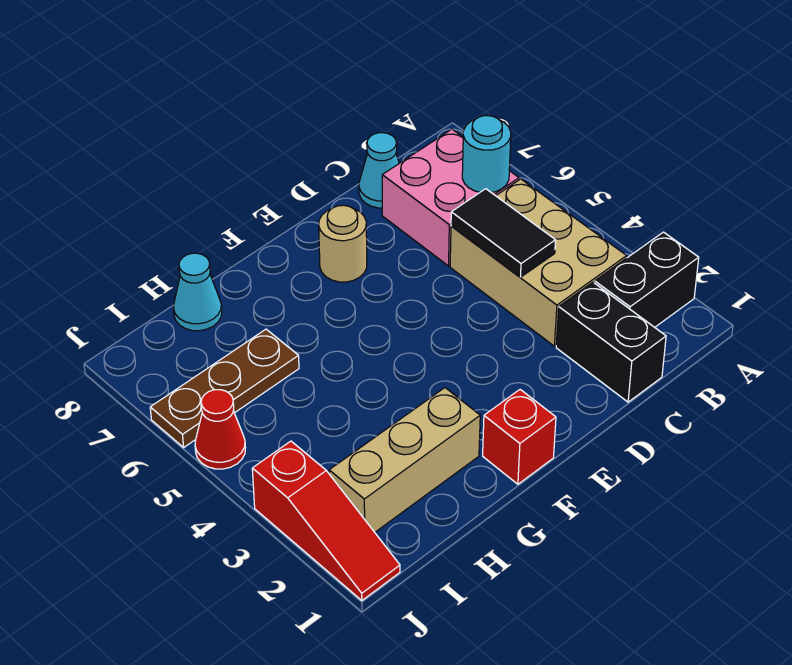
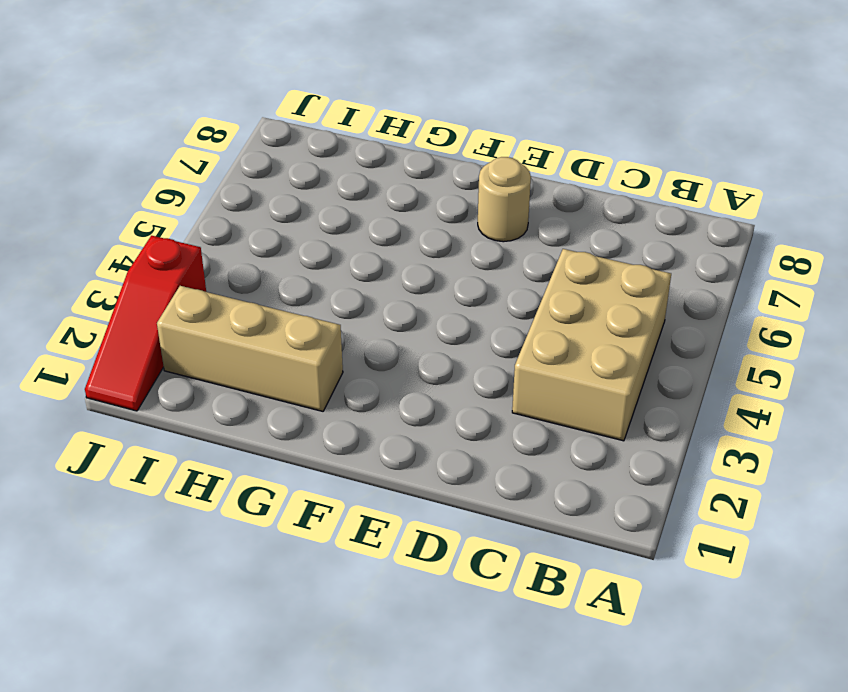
none -> black brick A2:B2 level 1
none -> pink brick B6:C7 level 1
none -> black brick C1:C2 level 1

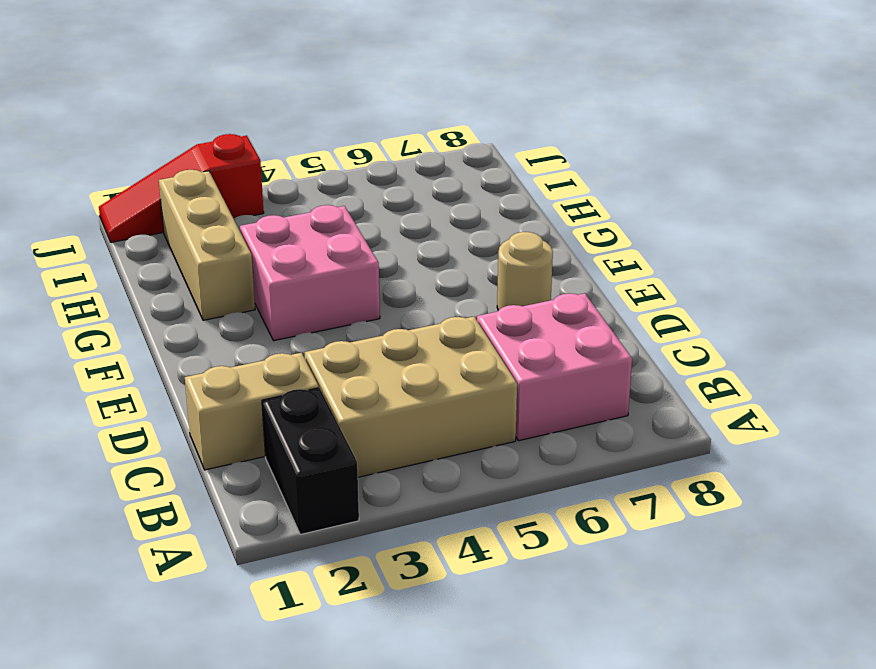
tan brick C1:C2 level 1 -> black brick C1:C2 level 1
pink brick F3:G4 level 1 -> none
none -> cyan cone C8 level 1
none -> red brick F1 level 1
none -> brown plate H6:J6 level 1

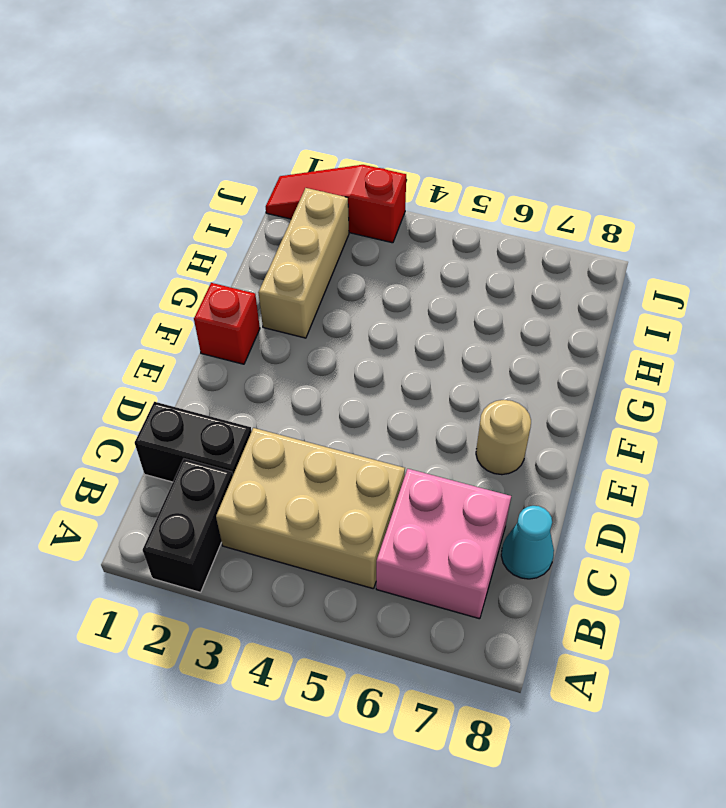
none -> brown plate H6:J6 level 1
none -> cyan cone H8 level 1
none -> red cone J5 level 1

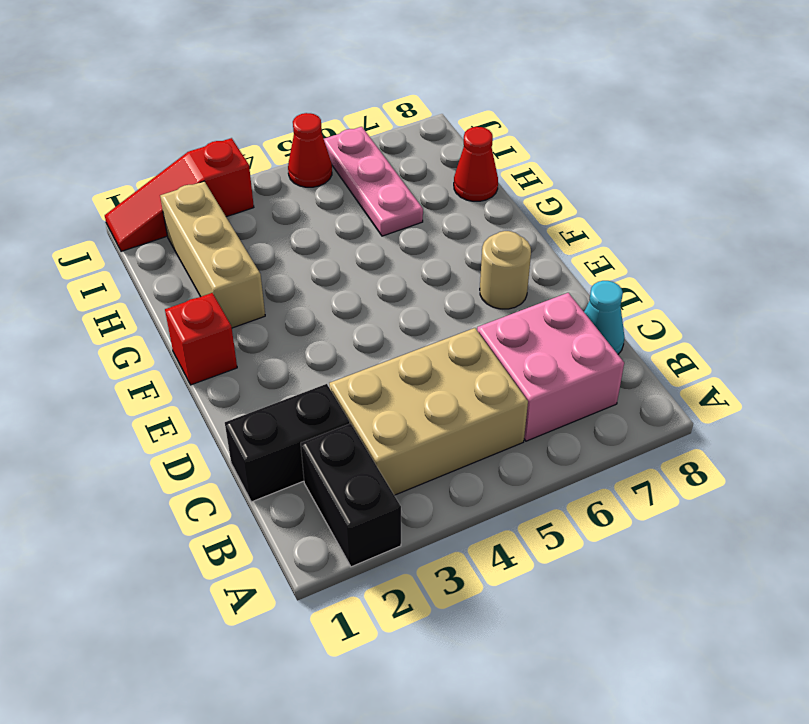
pink plate H6:J6 level 1 -> brown plate H6:J6 level 1
red cone H8 level 1 -> cyan cone H8 level 1
none -> cyan round brick B6 level 2
none -> black tile C4:C5 level 2

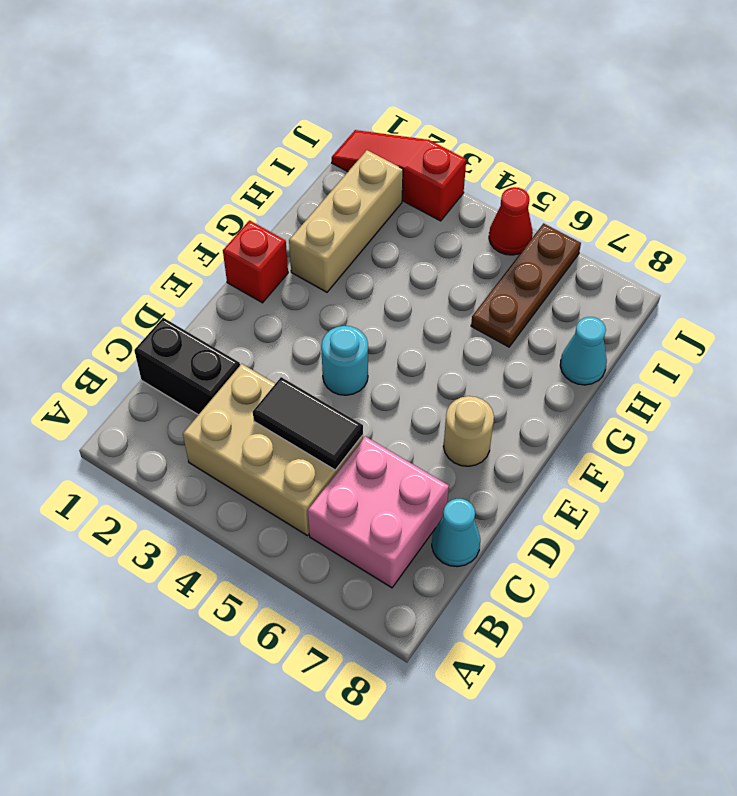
cyan round brick E4 level 1 -> cyan round brick B6 level 2
none -> black brick A2:B2 level 1

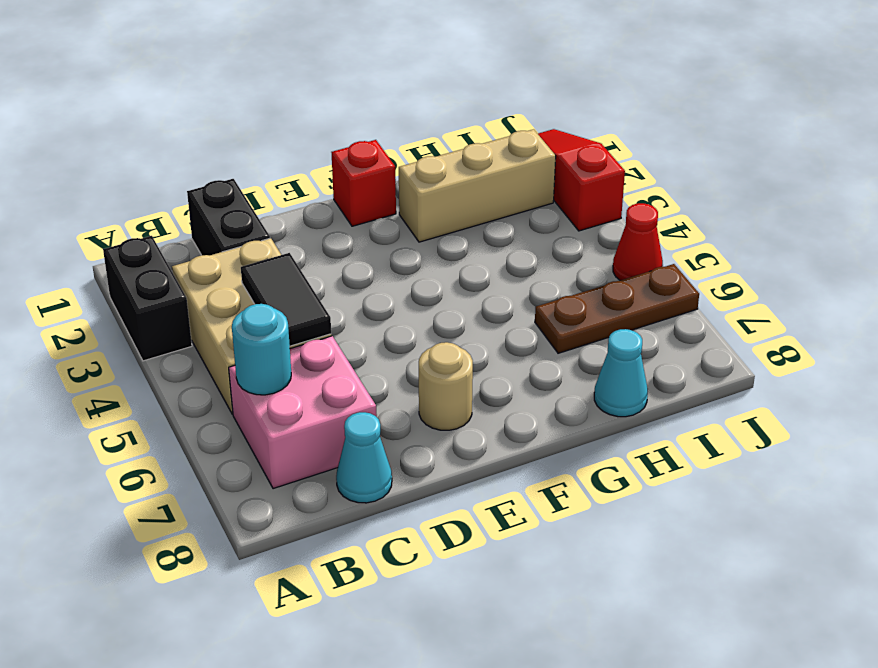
black brick A2:A3 level 1 -> black brick A2:B2 level 1

